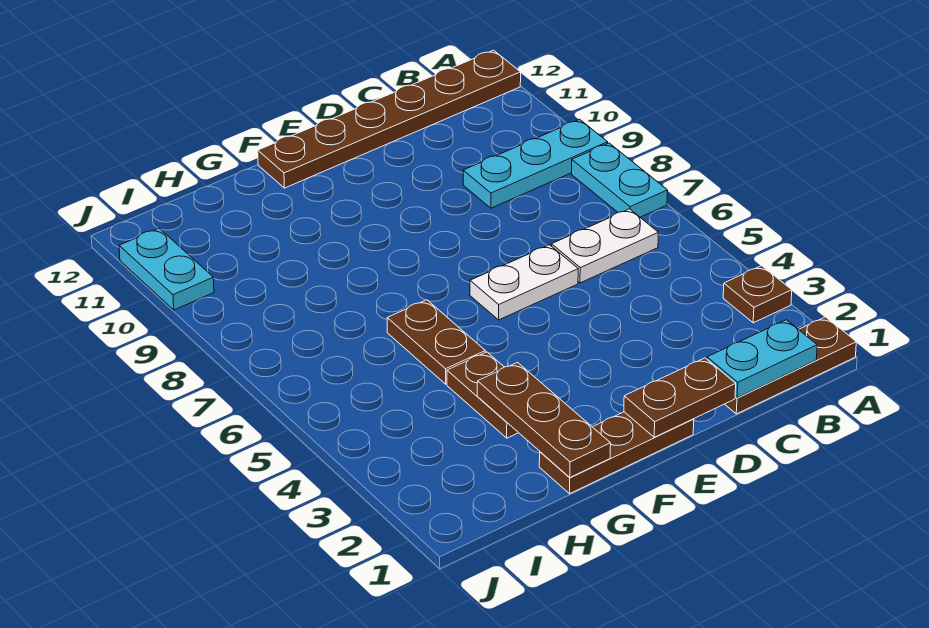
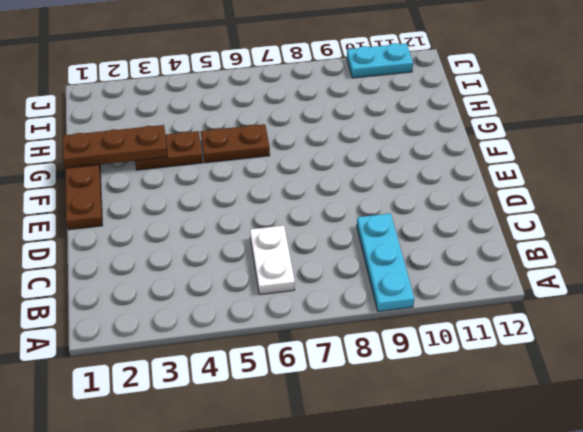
none -> brown plate A1:C1 level 1
none -> brown plate A3 level 1
none -> cyan plate A7:A8 level 1

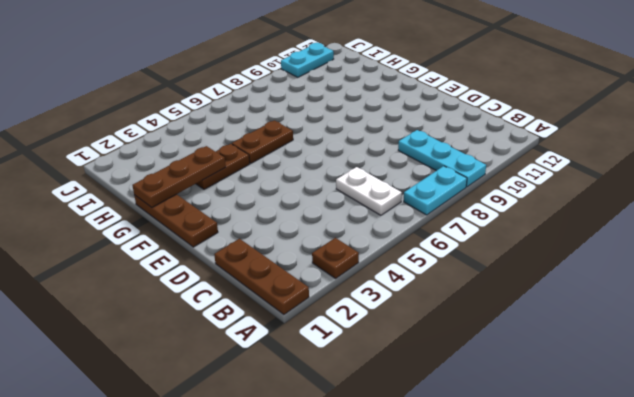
none -> brown plate A12:F12 level 1
none -> white plate D6:E6 level 1
none -> cyan plate B1:C1 level 2

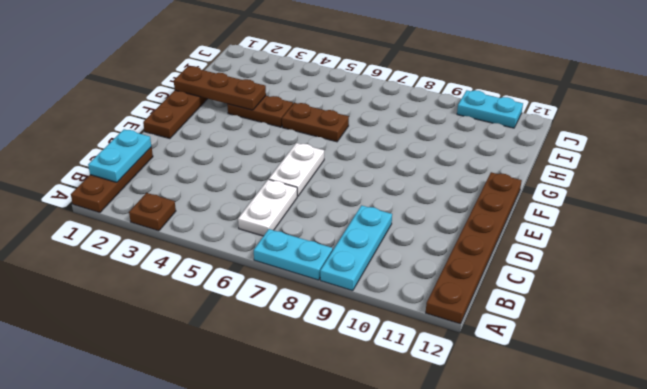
none -> brown plate D1:E1 level 2

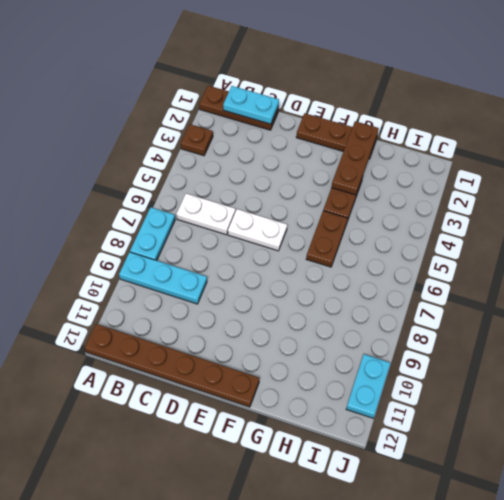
none -> brown plate D1:E1 level 2

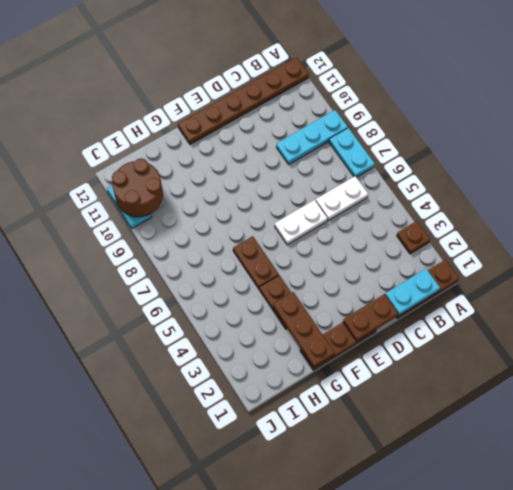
brown round brick I10:J11 level 2 -> none

